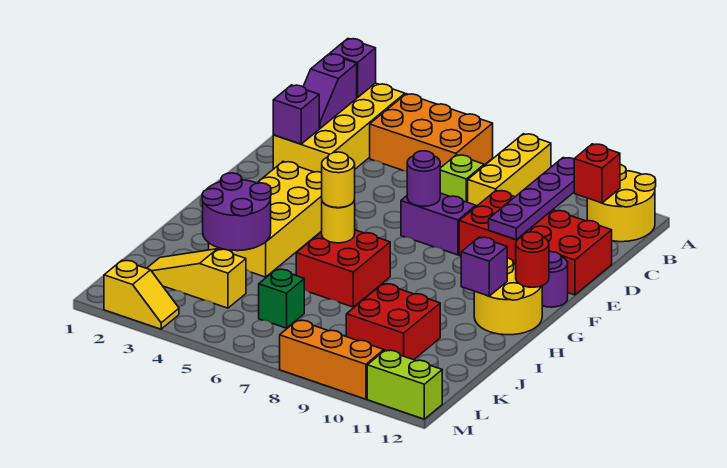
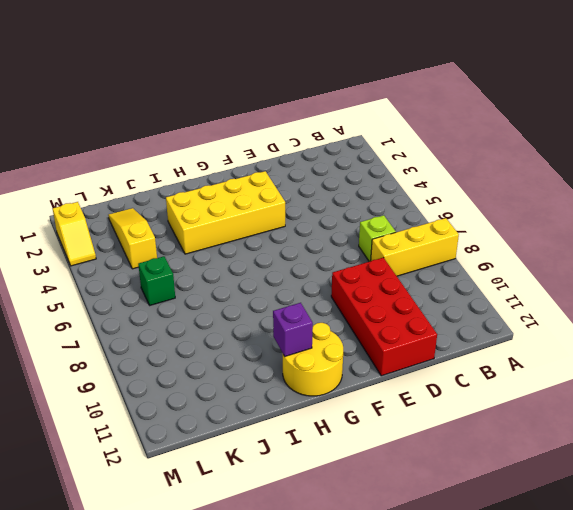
none -> yellow brick A2:D3 level 1
none -> orange brick A4:B6 level 1
none -> yellow round brick A11:B12 level 1

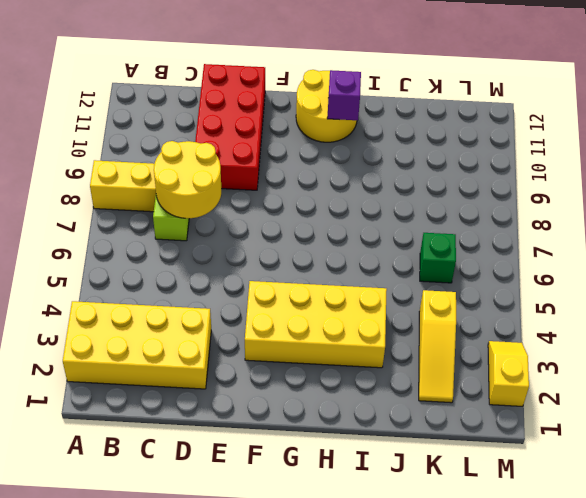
yellow round brick C7:D8 level 2 -> yellow round brick A11:B12 level 1
none -> orange brick A4:B6 level 1
none -> purple brick E7:E8 level 1
none -> purple round brick F12 level 1

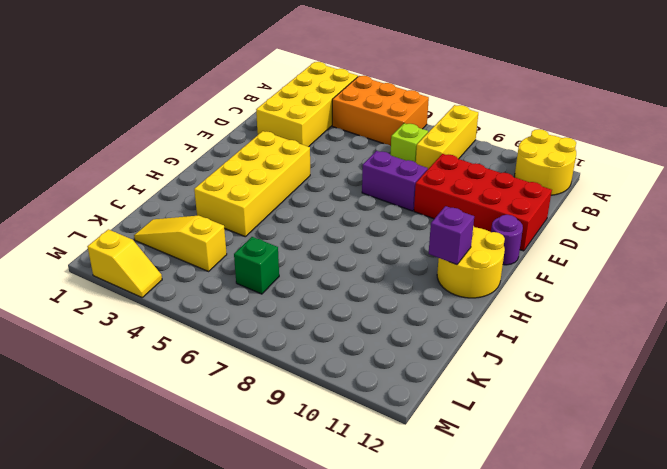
none -> red brick H6:I7 level 1
none -> red brick J9:K10 level 1
none -> orange brick M8:M10 level 1

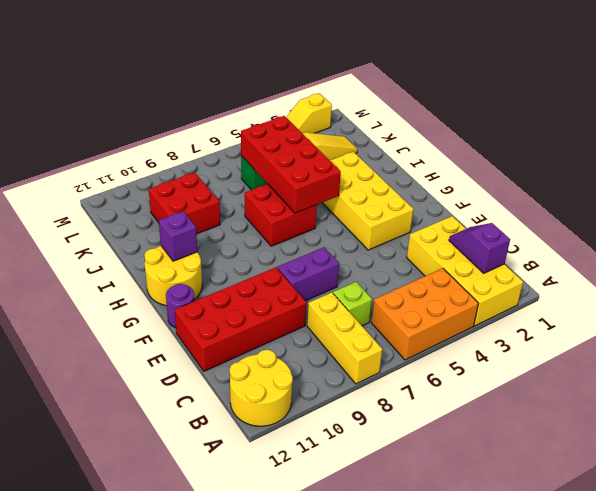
red brick H5:K6 level 2 -> yellow round brick H6 level 2
none -> orange brick M8:M10 level 1
none -> lime brick M11:M12 level 1
none -> purple brick A2 level 2

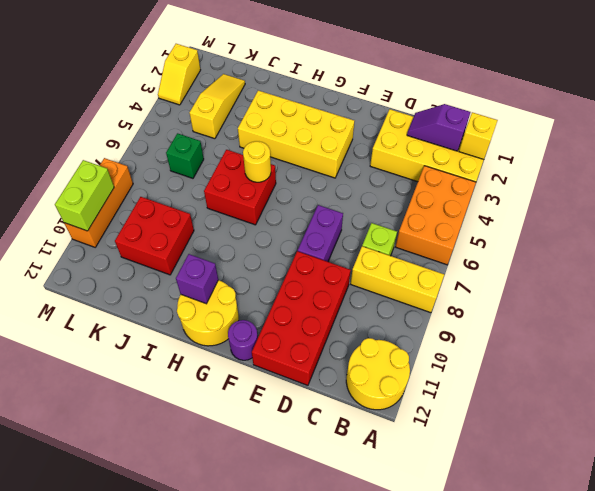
yellow brick A2 level 2 -> purple brick A2 level 2
lime brick M9:M10 level 2 -> lime brick M11:M12 level 1
none -> purple plate B10:E10 level 2
none -> red brick B11 level 2
none -> purple brick D2 level 2

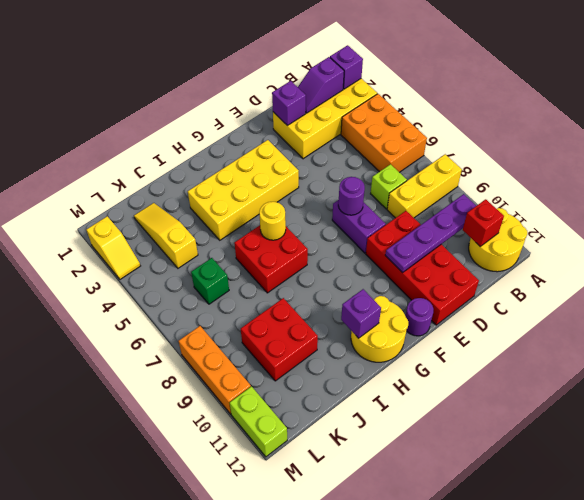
none -> red round brick G12 level 2
none -> purple round brick I3:J4 level 2
none -> yellow round brick H6 level 3

